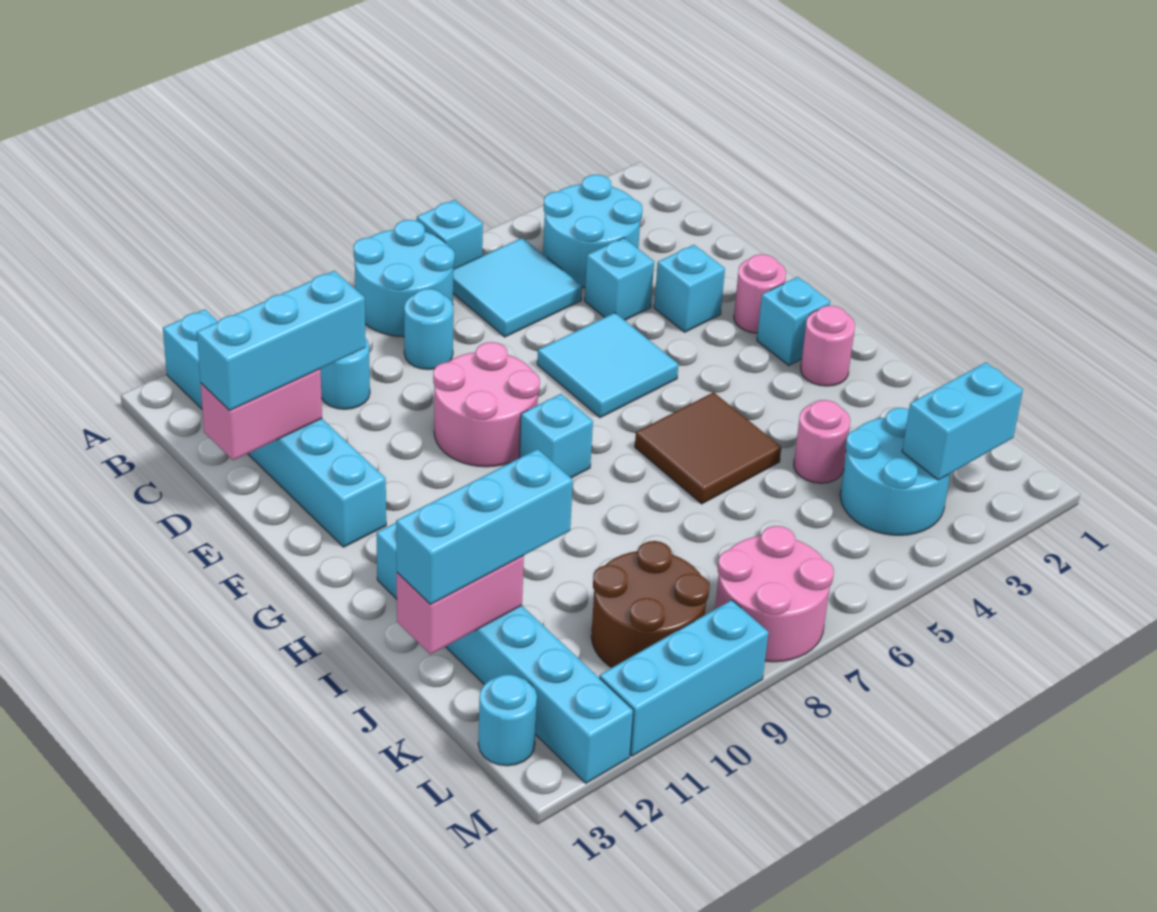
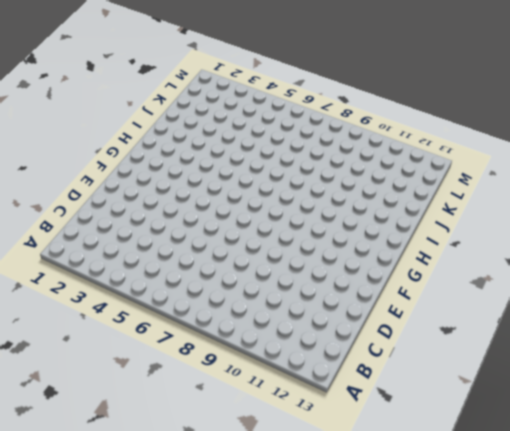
none -> cyan brick A6 level 1
none -> cyan round brick A7:B8 level 1
none -> cyan brick A12:F12 level 1

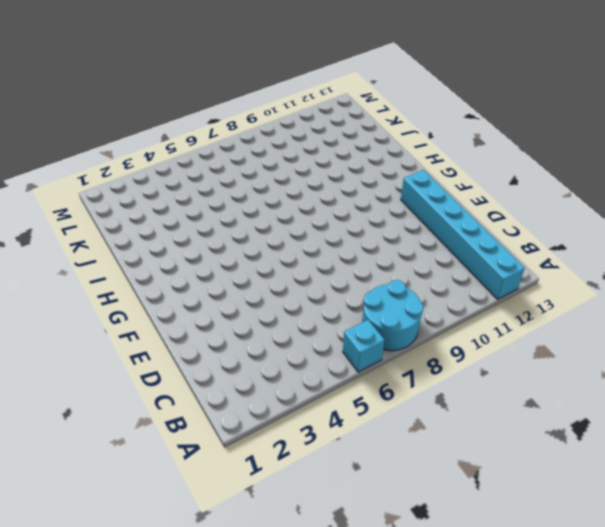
none -> cyan round brick B3:C4 level 1
none -> cyan tile B5:C6 level 1
none -> cyan round brick C8 level 1

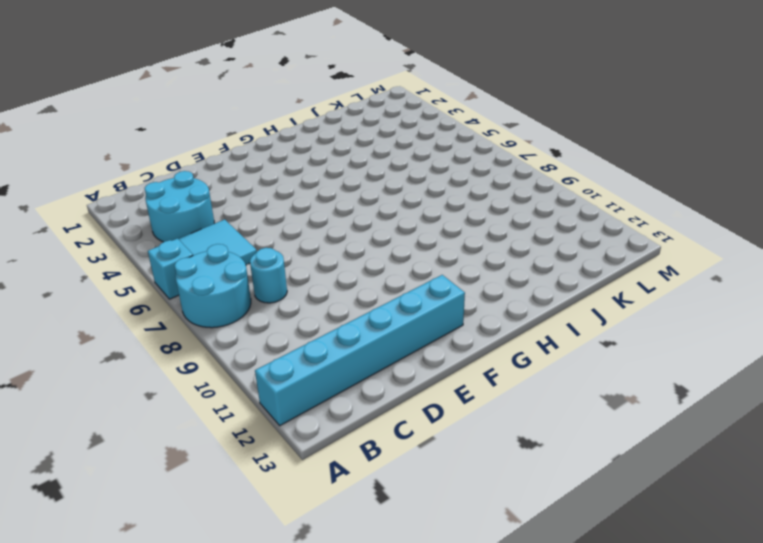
none -> cyan round brick C10 level 1
none -> cyan brick D4 level 1
none -> cyan brick E3 level 1

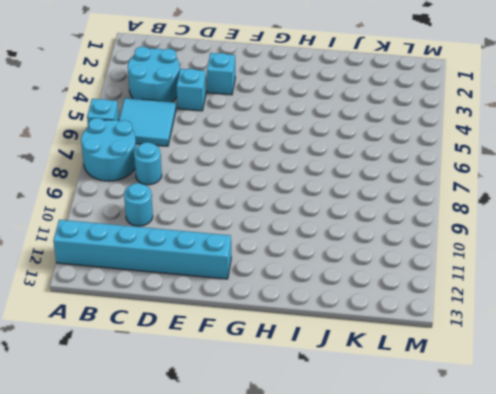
none -> cyan tile E5:F6 level 1
none -> pink round brick E8:F9 level 1
none -> pink round brick F2 level 1

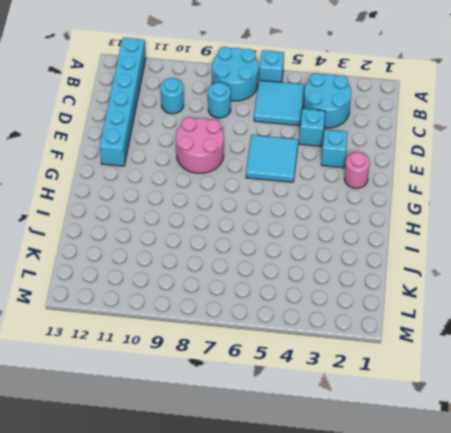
none -> cyan brick G2 level 1
none -> cyan brick G8 level 1
none -> pink round brick H2 level 1

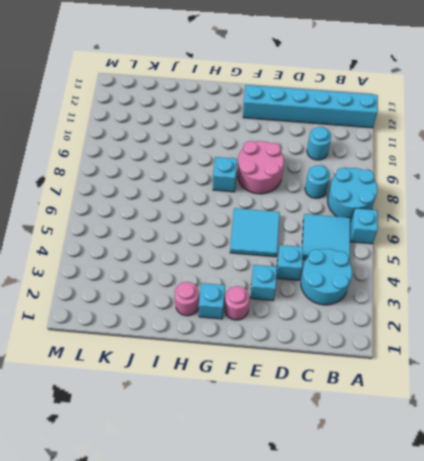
none -> brown tile H5:I6 level 1
none -> cyan brick H12:M12 level 1
none -> pink round brick J4 level 1

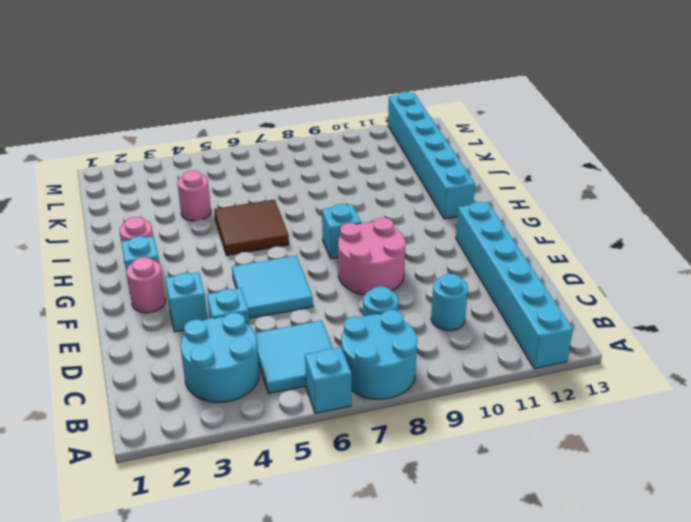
none -> cyan round brick K3:L4 level 1
none -> brown round brick K9:L10 level 1
none -> pink round brick L7:M8 level 1

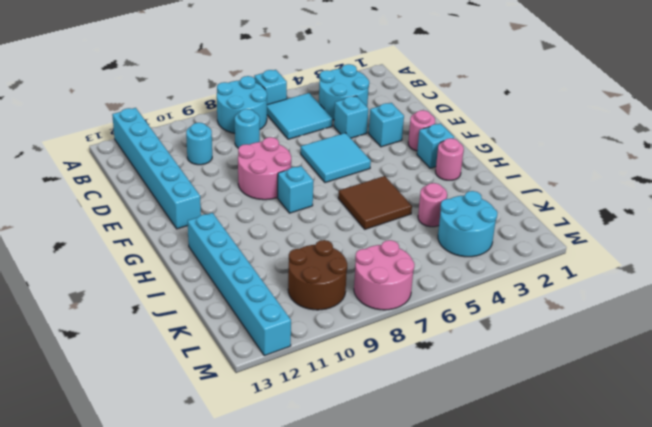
none -> cyan round brick L13 level 1
none -> cyan brick M9:M11 level 1
none -> pink brick D12:D13 level 2

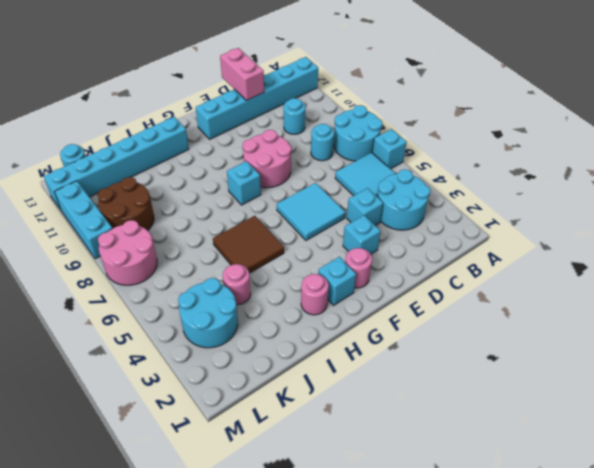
none -> pink brick J12:J13 level 2
none -> cyan brick L2:L3 level 2
none -> cyan brick D11:D13 level 3

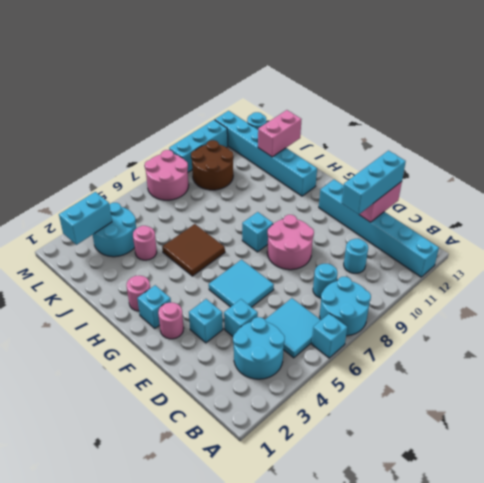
none -> cyan brick J11:J13 level 3

